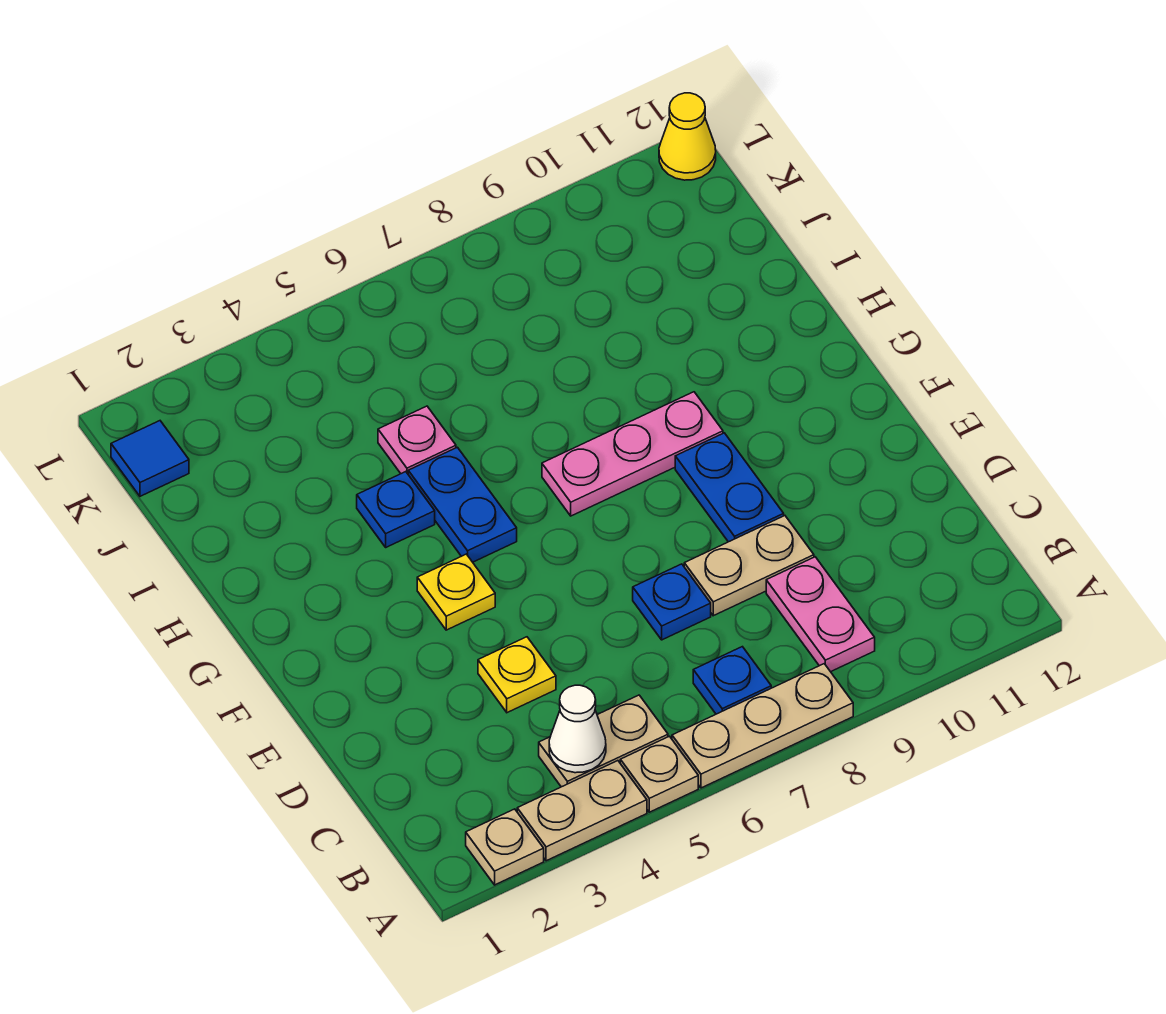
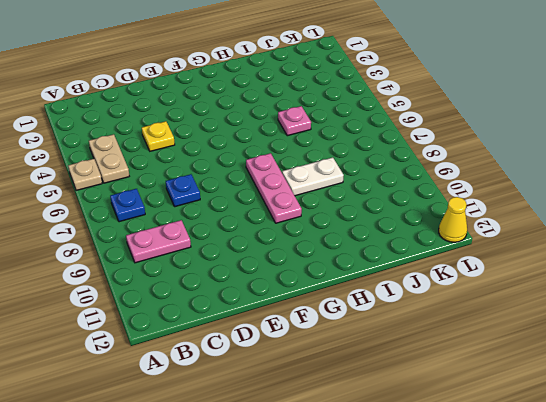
white plate H8:I8 level 1 -> none
none -> tan plate A2 level 1
none -> tan plate A3:A4 level 1
none -> tan plate A6:A8 level 1

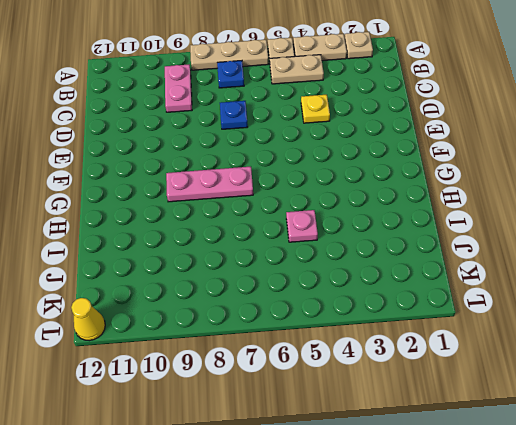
none -> tan plate D8:D9 level 1
none -> blue plate E9:F9 level 1
none -> yellow plate F4 level 1

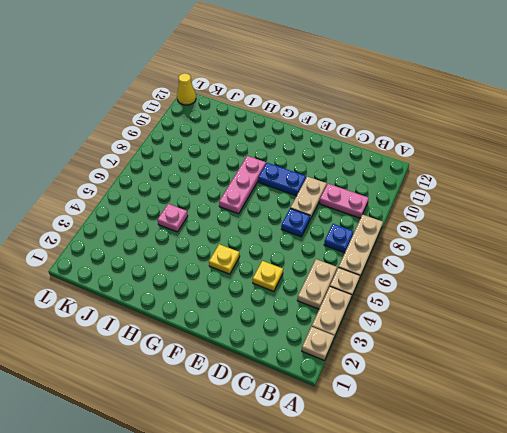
none -> blue plate G5:H5 level 1
none -> blue plate H4 level 1
none -> blue tile K1 level 1

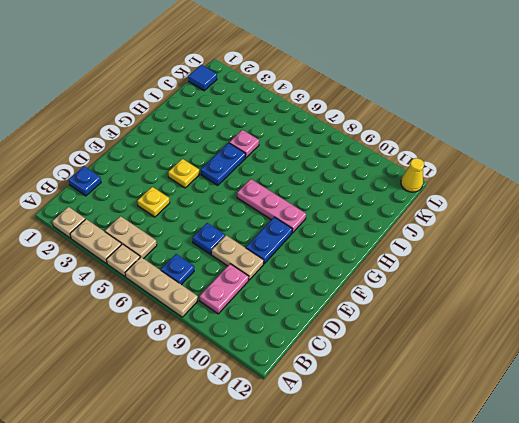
blue plate C1 level 1 -> blue plate H4 level 1
none -> white cone B4 level 2

